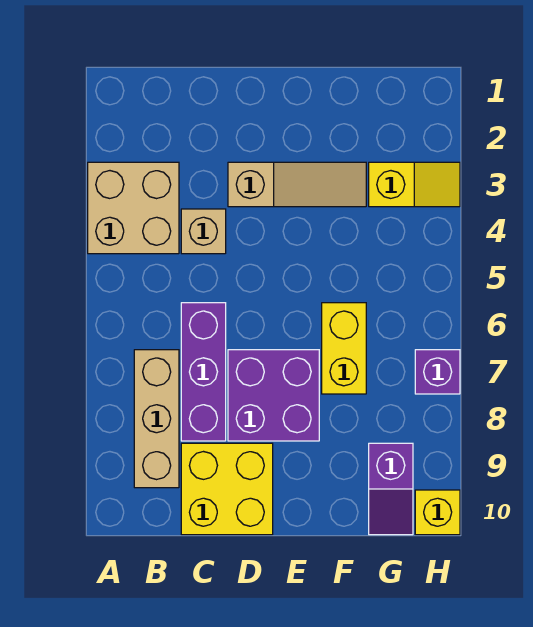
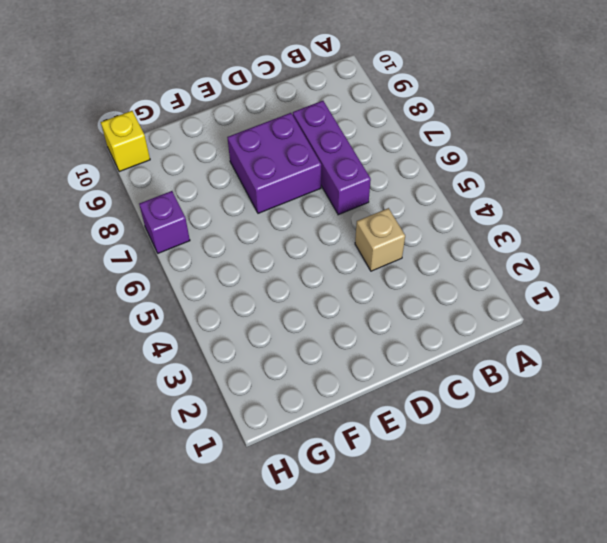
none -> tan brick A3:B4 level 1
none -> tan brick B7:B9 level 1
none -> yellow brick C9:D10 level 1

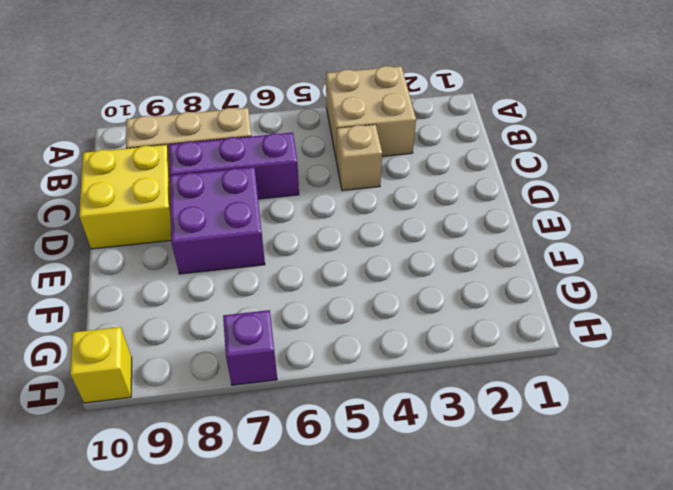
none -> tan slope D3:F3 level 1 top D
none -> yellow brick F6:F7 level 1
none -> yellow slope G3:H3 level 1 top G

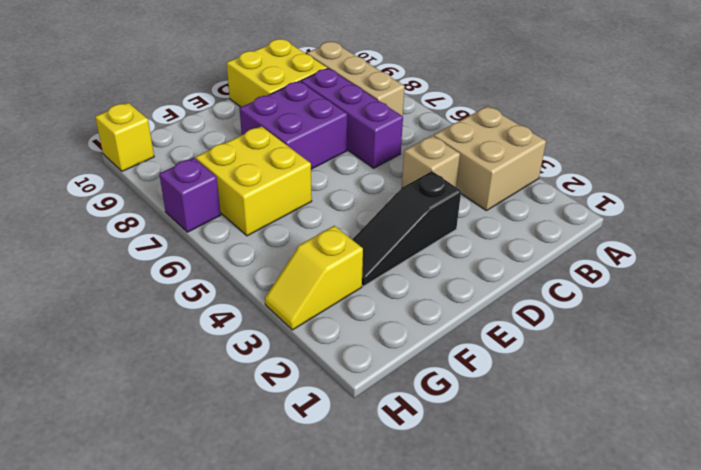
black slope D3:F3 level 1 top D -> tan slope D3:F3 level 1 top D
yellow brick F6:G7 level 1 -> yellow brick F6:F7 level 1
none -> purple slope G9:G10 level 1 top 9

